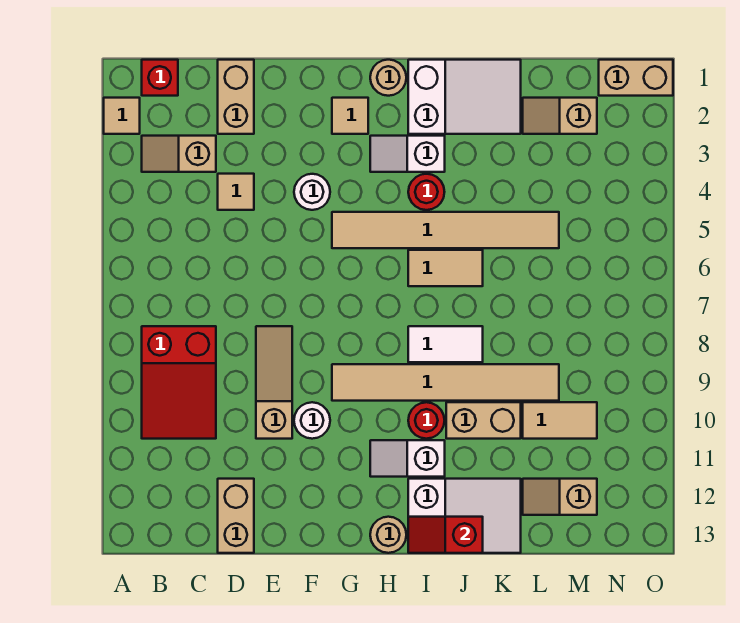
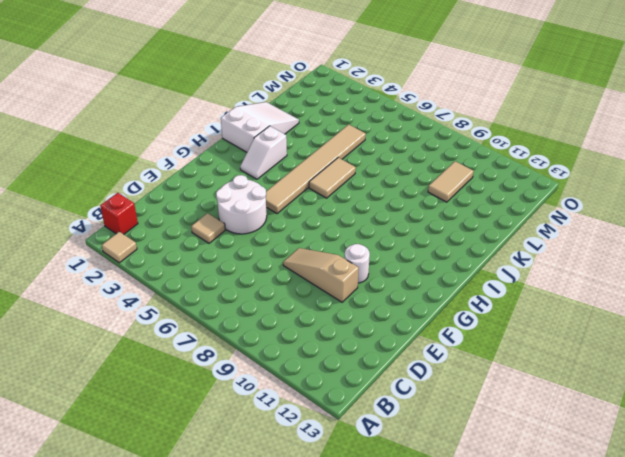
white round brick E4:F5 level 1 -> white round brick F4 level 1
none -> tan slope B3:C3 level 1 top C
none -> red slope B8:C10 level 1 top 8
none -> tan brick D1:D2 level 1

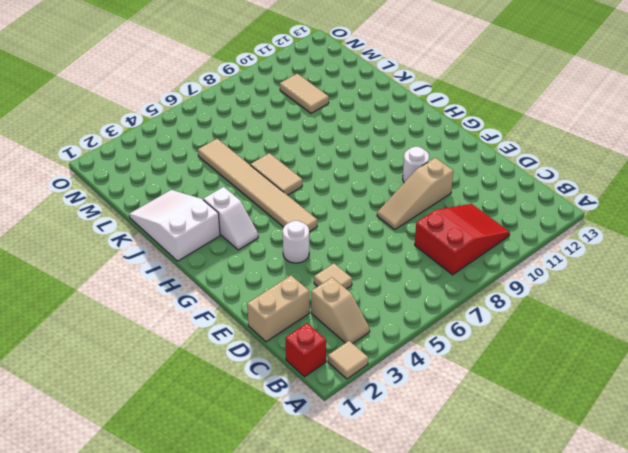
none -> tan brick D12:D13 level 1
none -> tan tile G2 level 1
none -> tan tile G9:L9 level 1

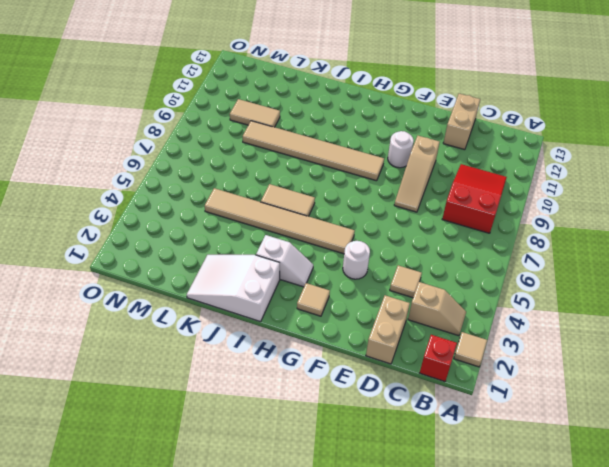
none -> tan round brick H1 level 1
none -> white slope H11:I11 level 1 top I
none -> tan round brick H13 level 1

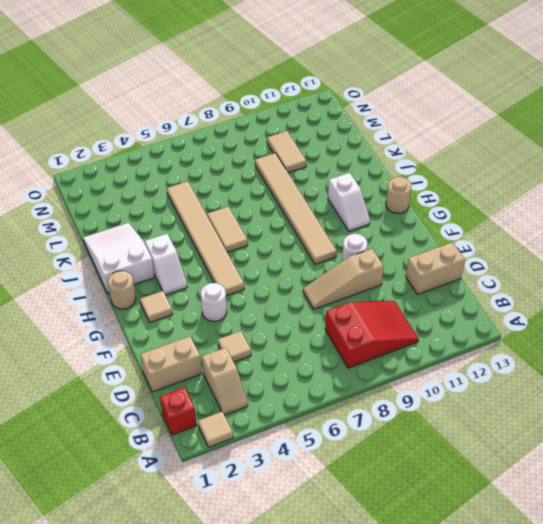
none -> red round brick I4 level 1
none -> white tile I8:J8 level 1
none -> red round brick I10 level 1

